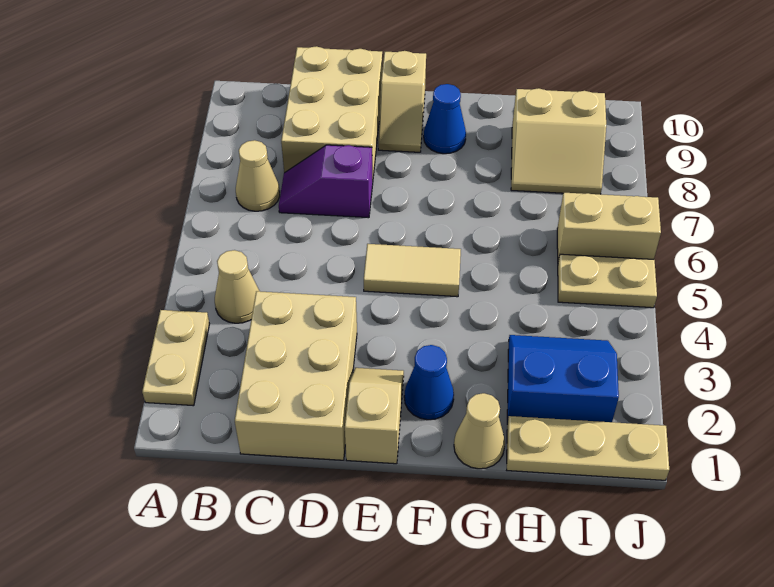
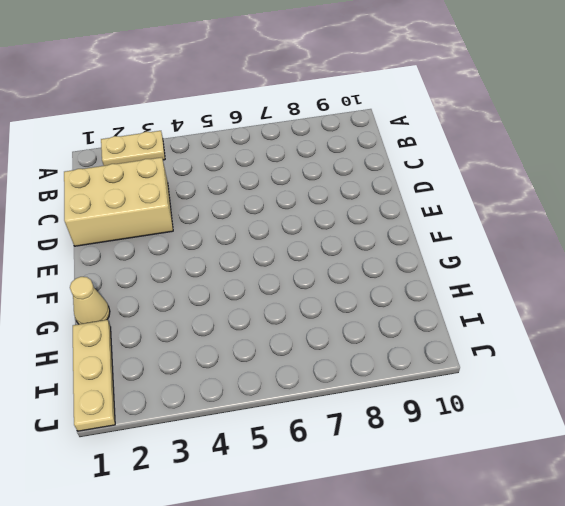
none -> tan cone B4 level 1
none -> tan cone B7 level 1
none -> purple slope C7:D7 level 1 top D

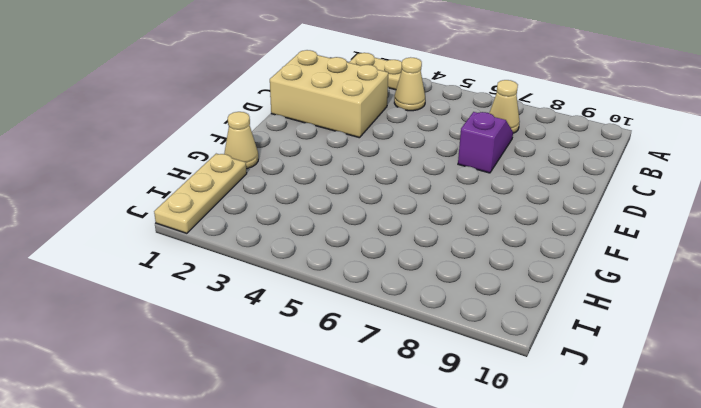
none -> tan brick C8:D10 level 1
none -> tan slope E1:E2 level 1 top 1
none -> tan tile E5:F5 level 1

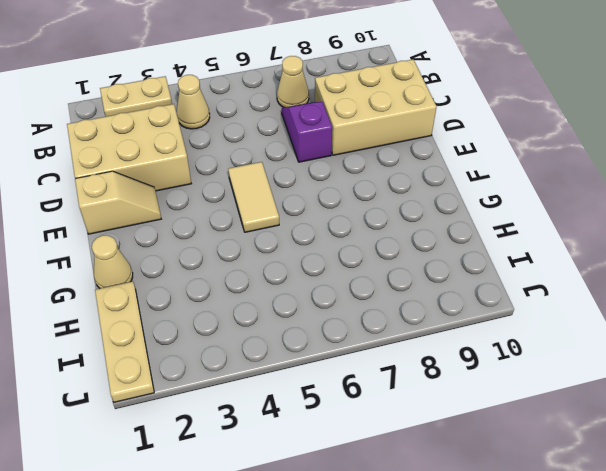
none -> tan slope E9:E10 level 1 top 10
none -> blue cone F2 level 1
none -> blue cone F9 level 1

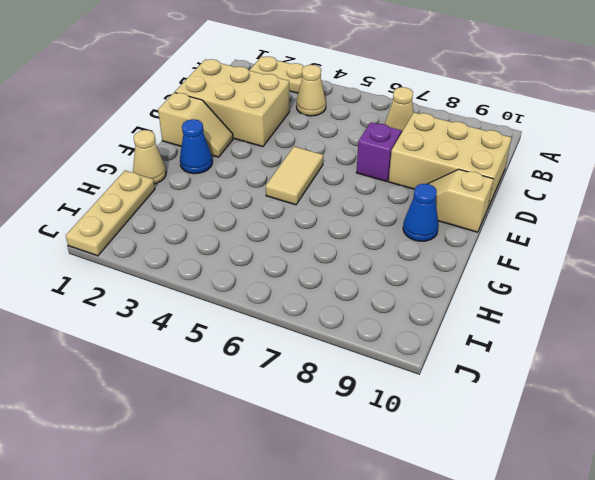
none -> blue slope H2:I3 level 1 top 2
none -> tan slope H8:I9 level 1 top 9
none -> tan plate I5:J5 level 1

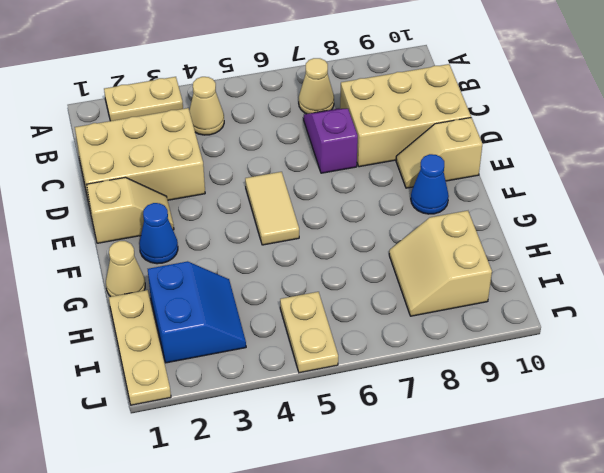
none -> tan brick I6:J6 level 1

